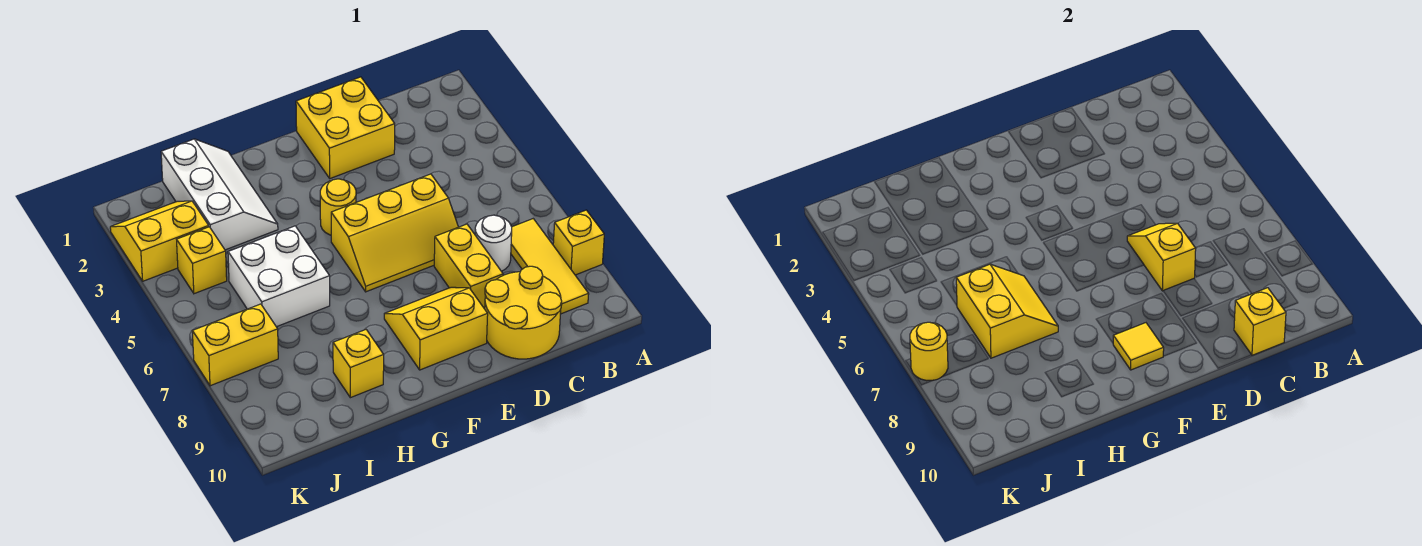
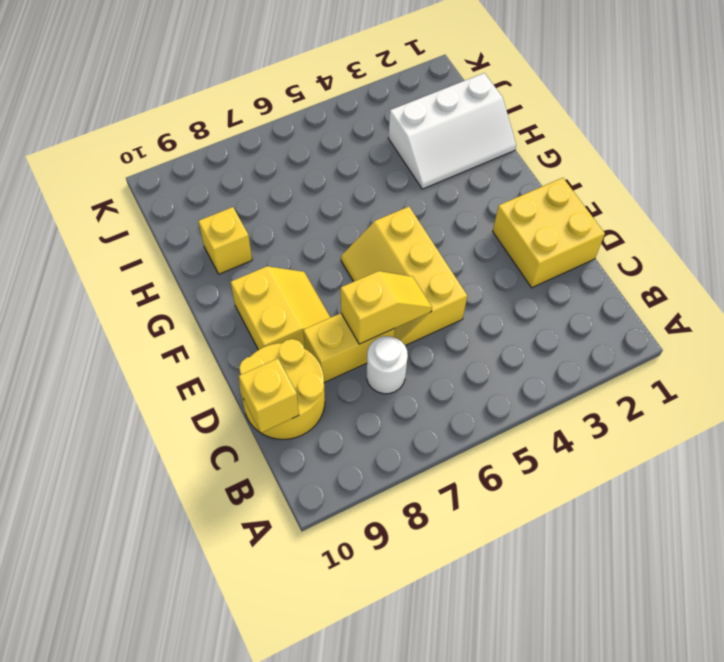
none -> yellow brick A8 level 1
none -> yellow tile B7:B9 level 1
none -> yellow round brick F4 level 1

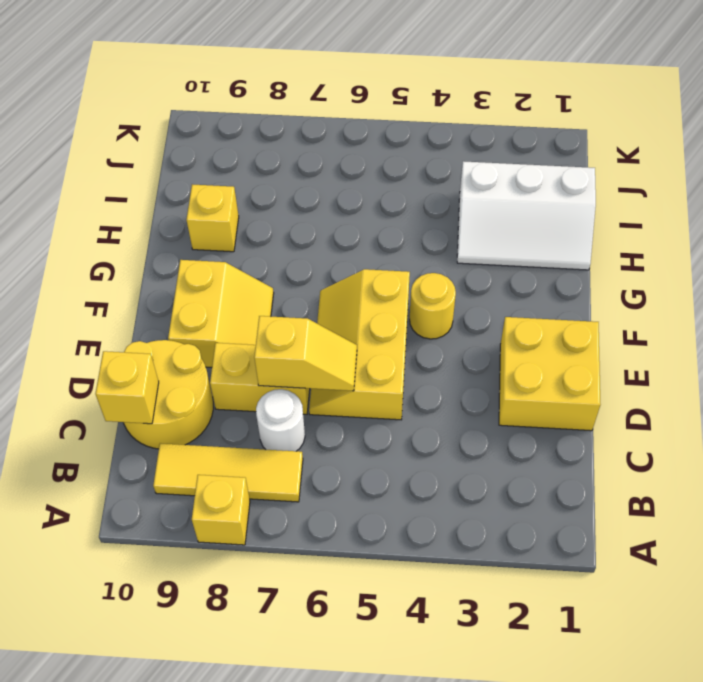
none -> white brick H5:I6 level 1
none -> yellow slope J2:K3 level 1 top 3
none -> yellow brick J4 level 1

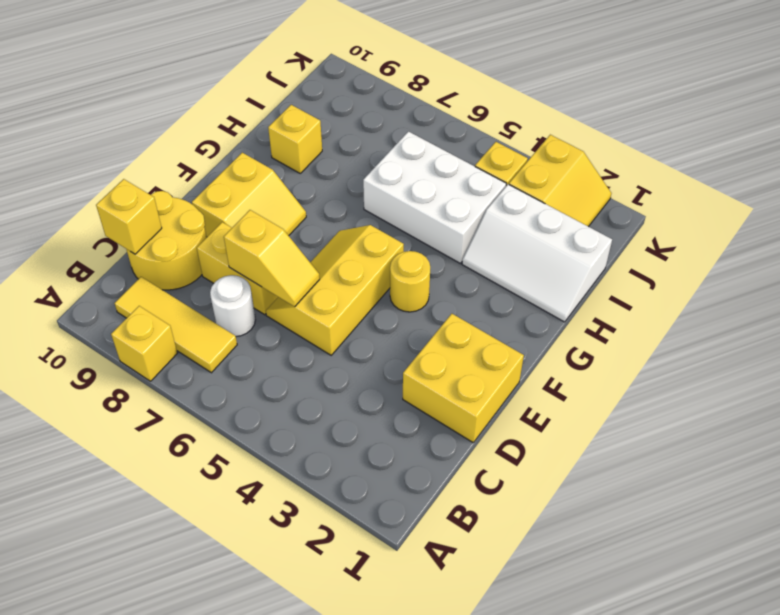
white brick H4:I6 level 1 -> white brick H5:I6 level 1
none -> yellow brick J7:K7 level 1
none -> yellow tile F9 level 2
none -> yellow slope H6:I7 level 2 top I

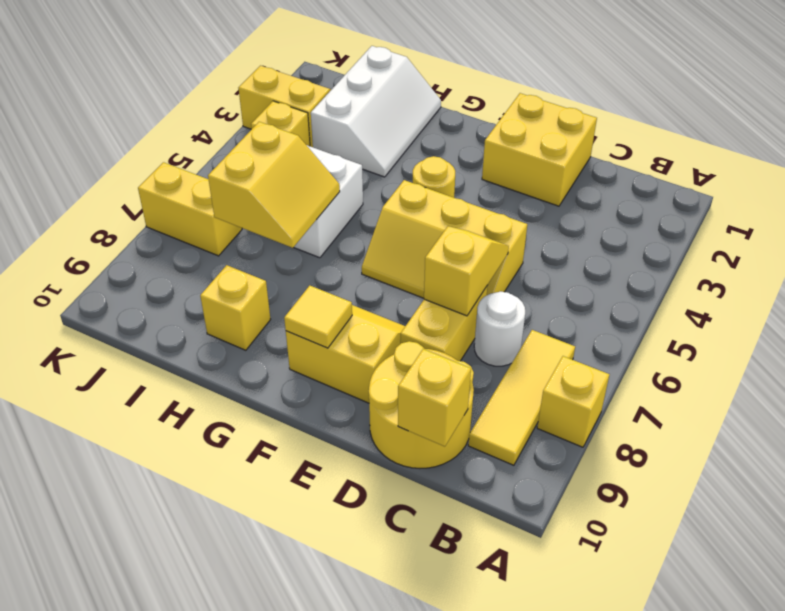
none -> yellow round brick K7 level 2

